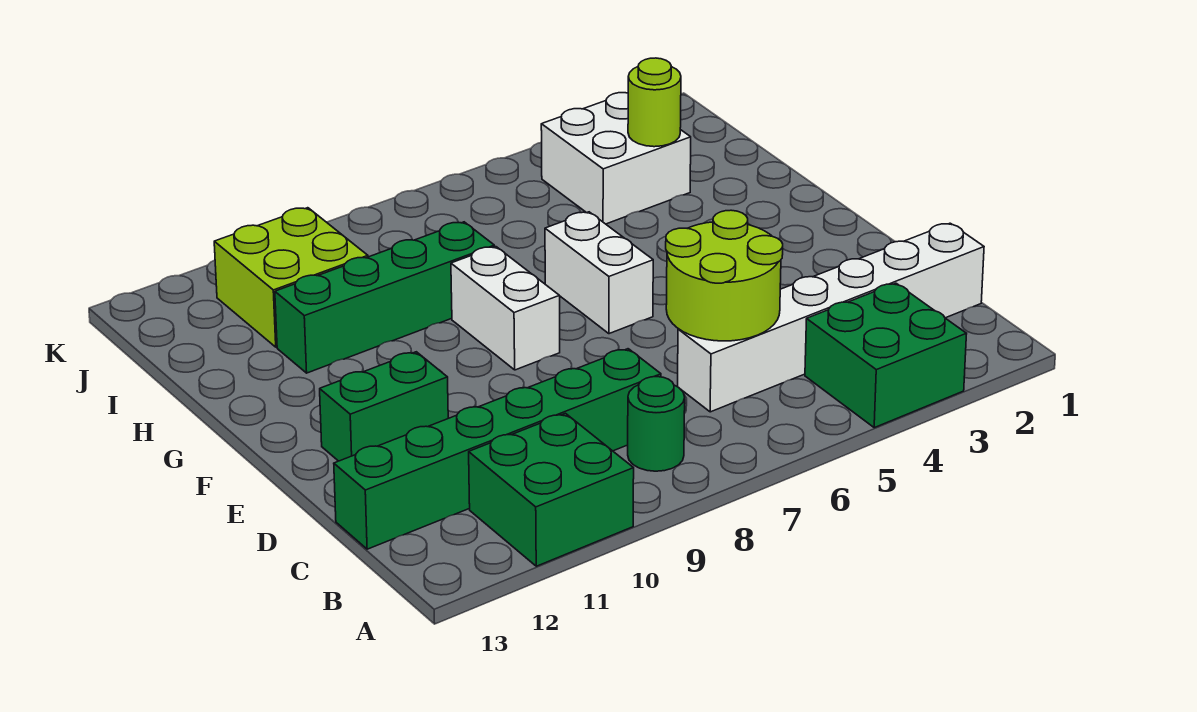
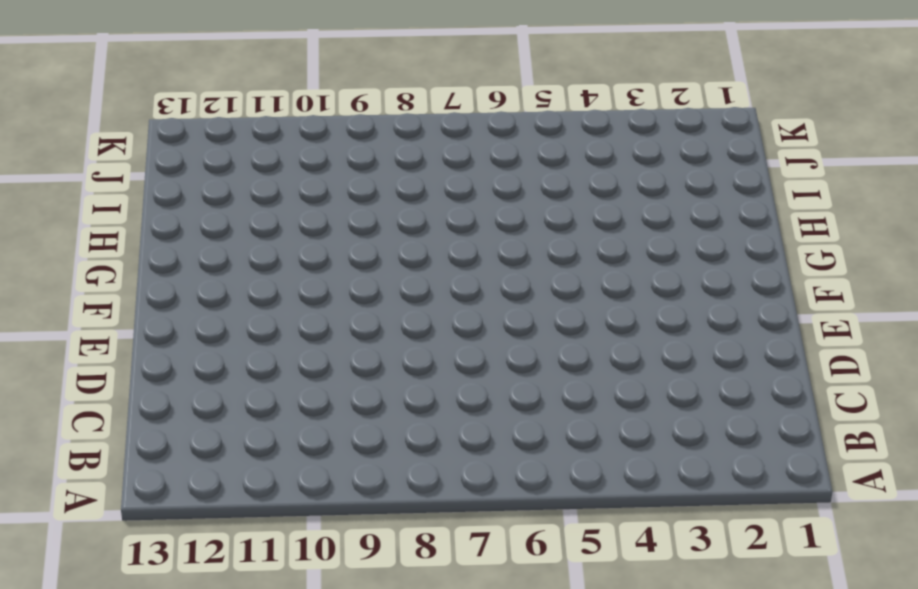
none -> green brick A3:B4 level 1
none -> green brick A10:B11 level 1
none -> green round brick B8 level 1

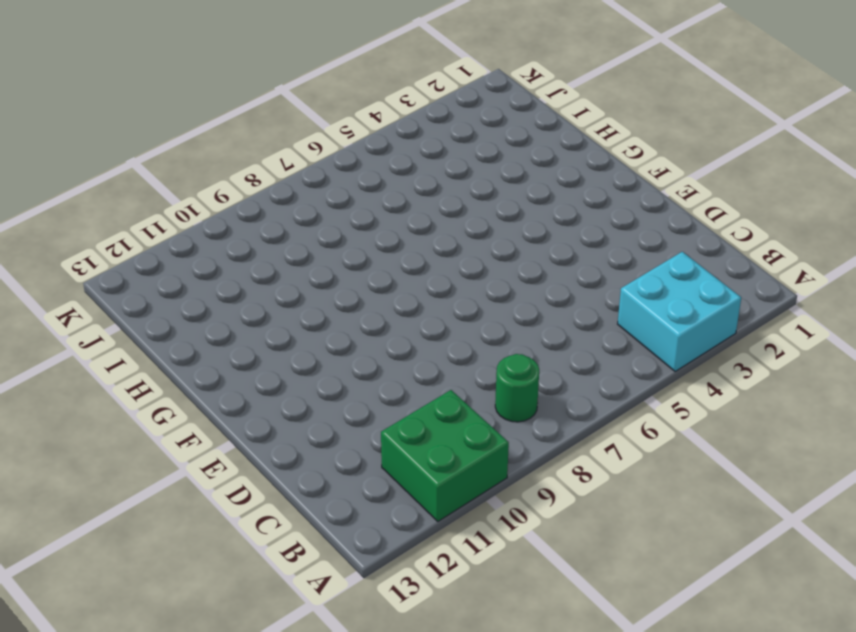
cyan brick A3:B4 level 1 -> green brick A3:B4 level 1
none -> white brick C1:C6 level 1
none -> green brick C8:C13 level 1
none -> green brick E11:E12 level 1

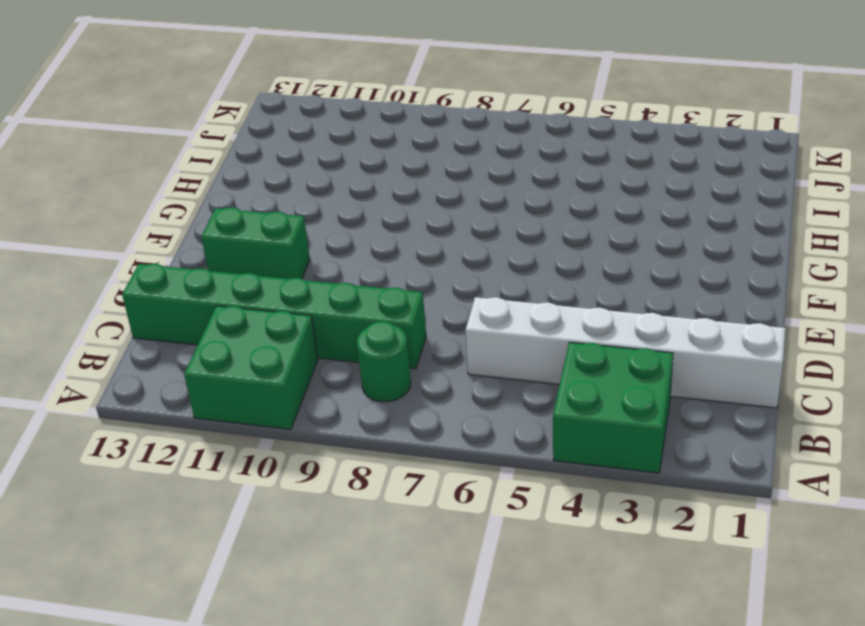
none -> white brick F6:G6 level 1
none -> white brick F8:G8 level 1
none -> green brick H8:H11 level 1

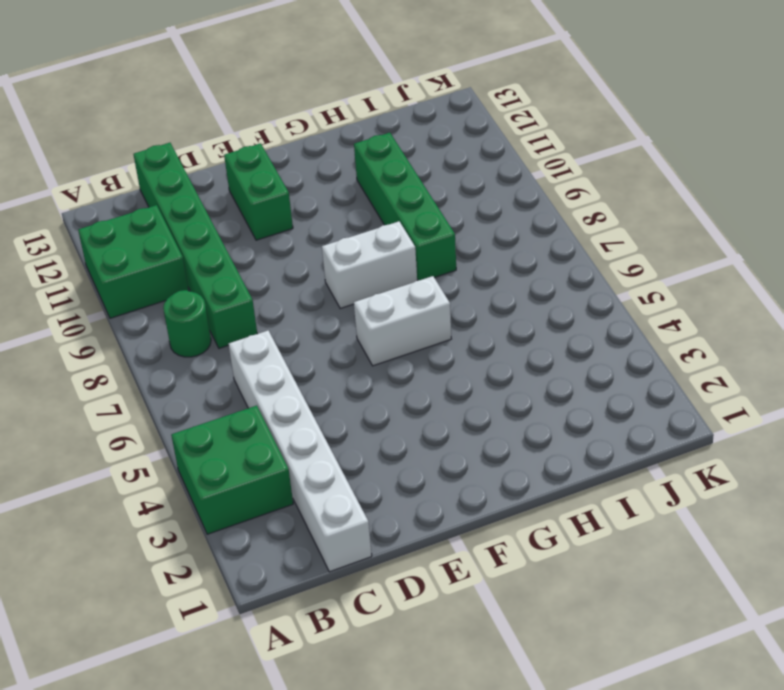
none -> white brick I3:J4 level 1
none -> lime brick I10:J11 level 1
none -> lime round brick C5:D6 level 2

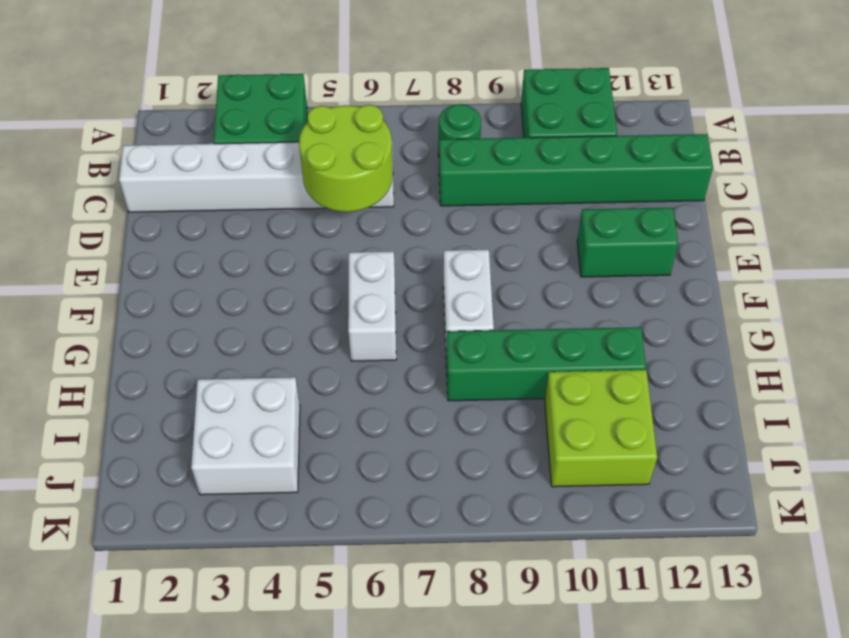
none -> lime round brick I3 level 2

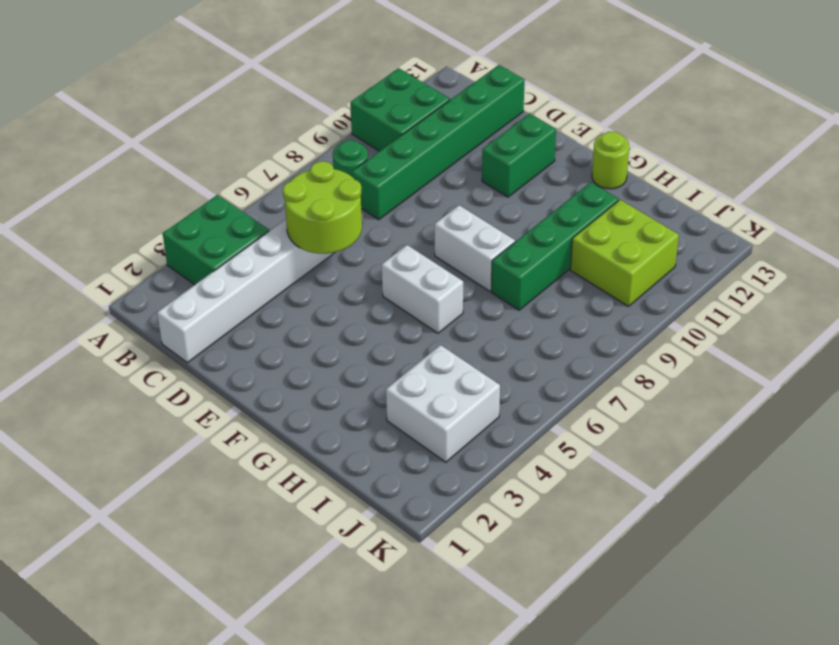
lime round brick G13 level 1 -> lime round brick I3 level 2

